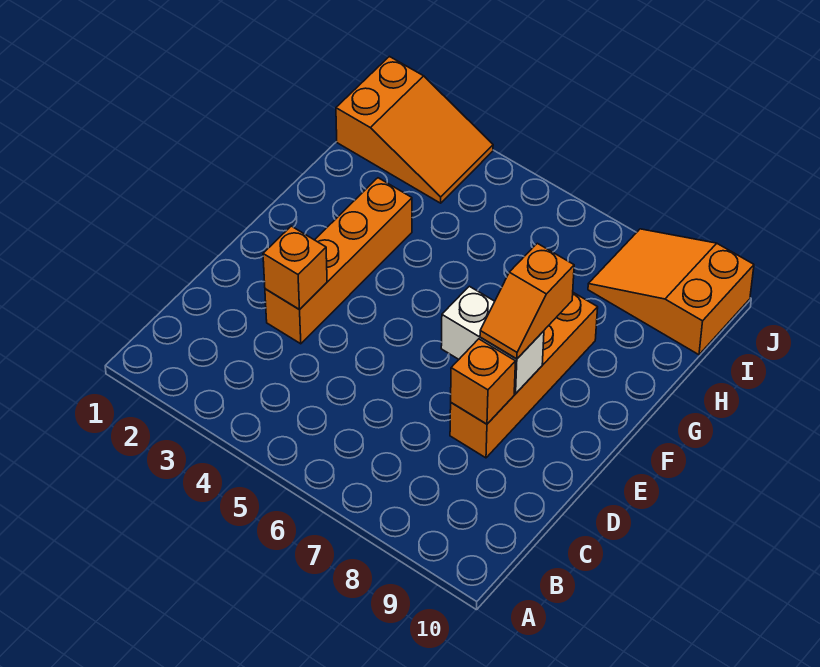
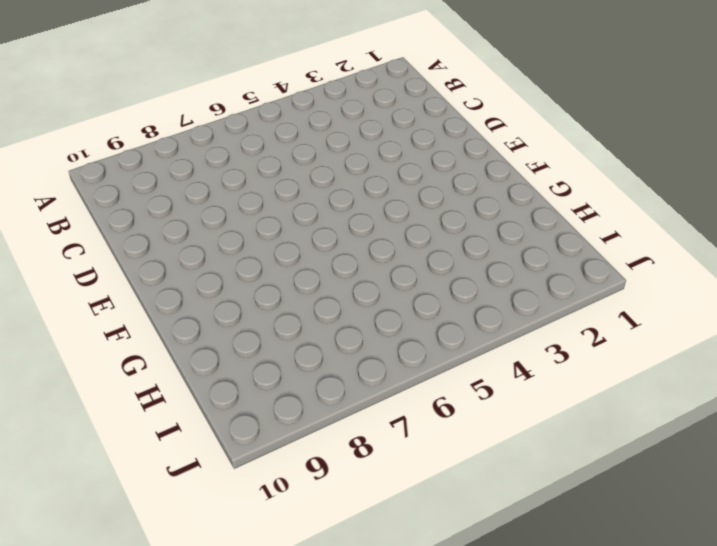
none -> orange brick D3:G3 level 1
none -> orange brick D8:G8 level 1

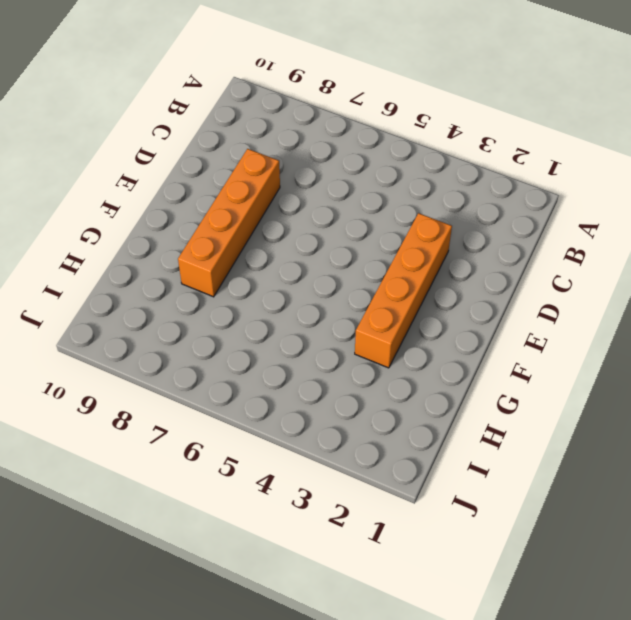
none -> orange slope I1:J3 level 1 top 1
none -> orange slope I8:J10 level 1 top 10

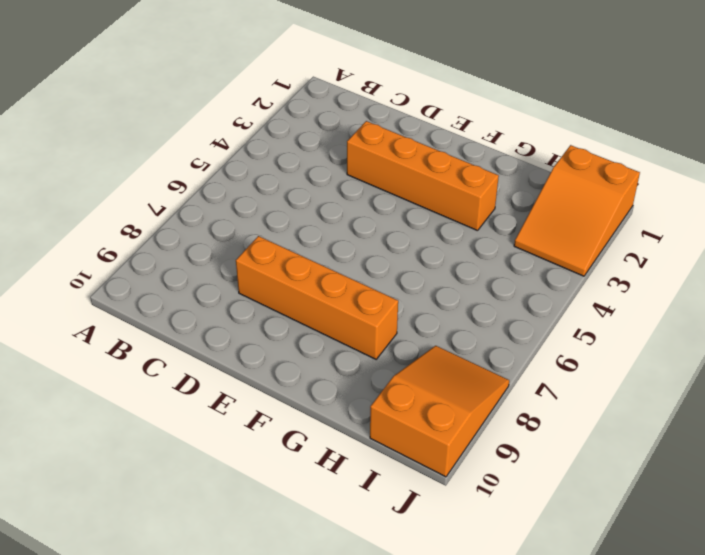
none -> orange brick D3 level 2
none -> orange brick D8 level 2

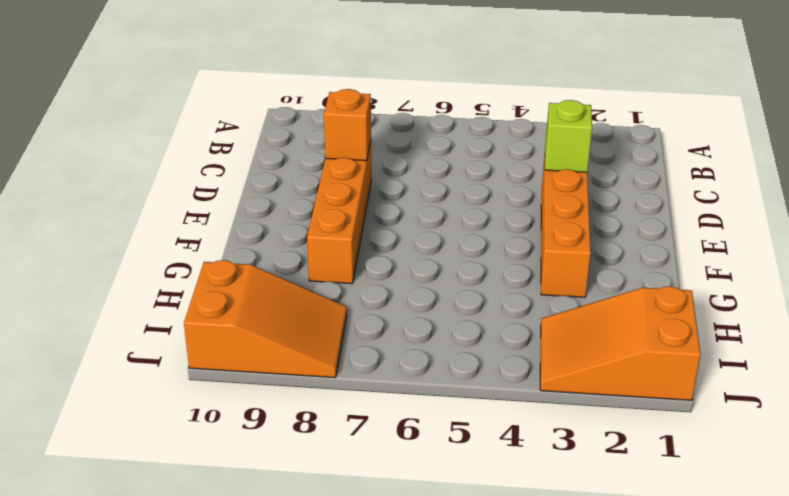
lime brick D3 level 2 -> orange brick D3 level 2
none -> white brick E7:E8 level 2
none -> orange slope E8:F8 level 3 top F

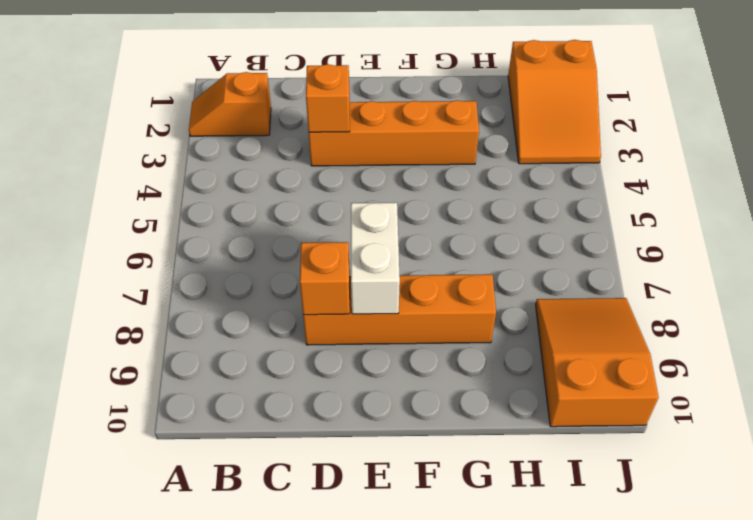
orange slope A2:B2 level 1 top B -> orange slope E8:F8 level 3 top F

